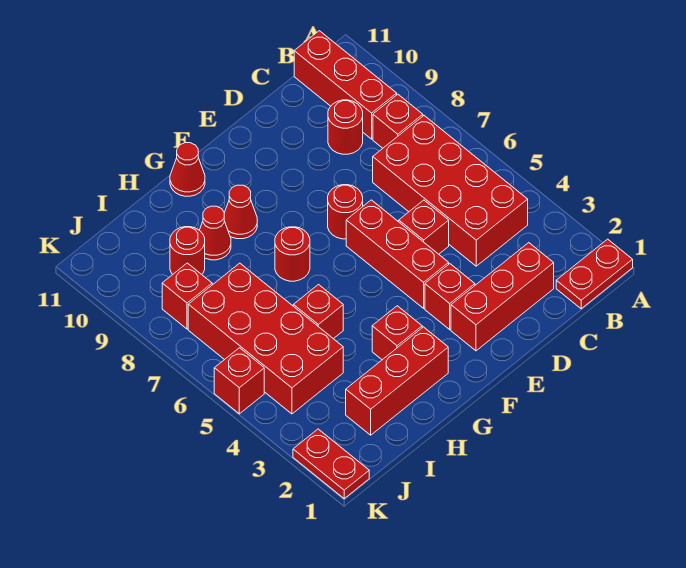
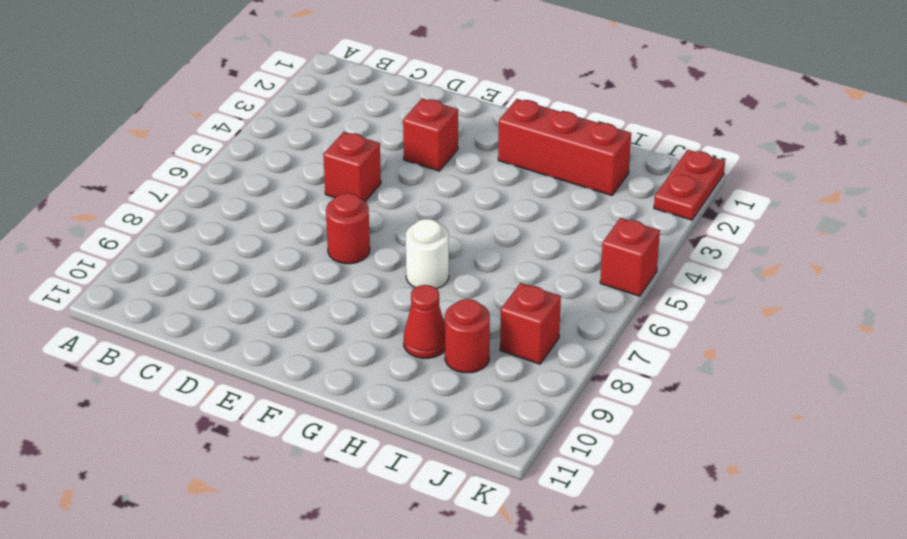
white round brick G7 level 1 -> red round brick G7 level 1
none -> red plate A1:B1 level 1
none -> red brick B4:C7 level 1
none -> red brick B8 level 1

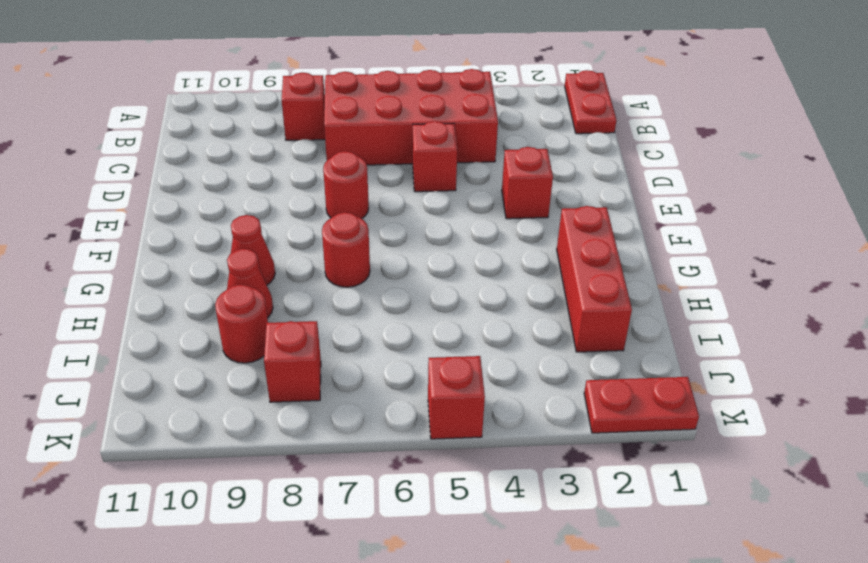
none -> red brick B9:B11 level 1
none -> red brick C2:E2 level 1
none -> red round brick C9 level 1

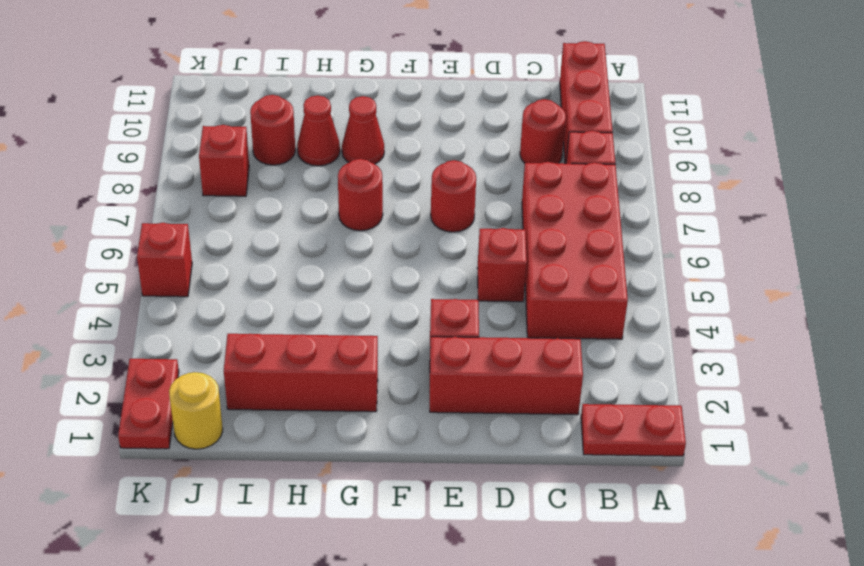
yellow round brick J1 level 1 -> none
none -> red brick E4:E6 level 1
none -> red brick G3 level 1
none -> red cone G11 level 1

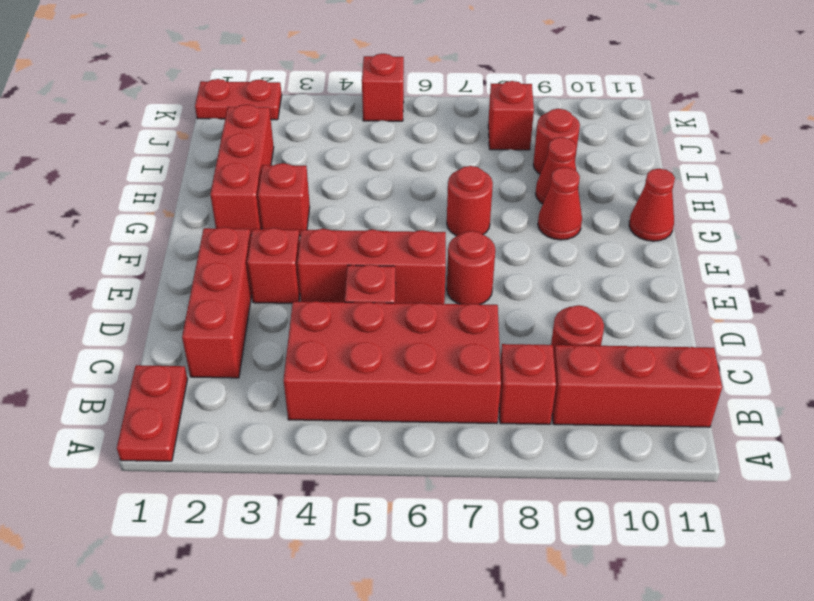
none -> red brick H5 level 1
none -> red brick I4:J7 level 1

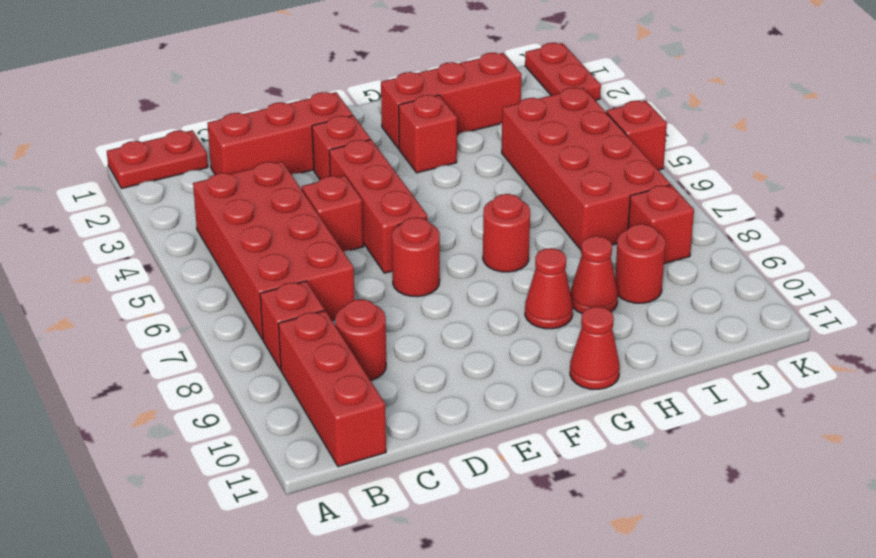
none -> red brick H5 level 1

